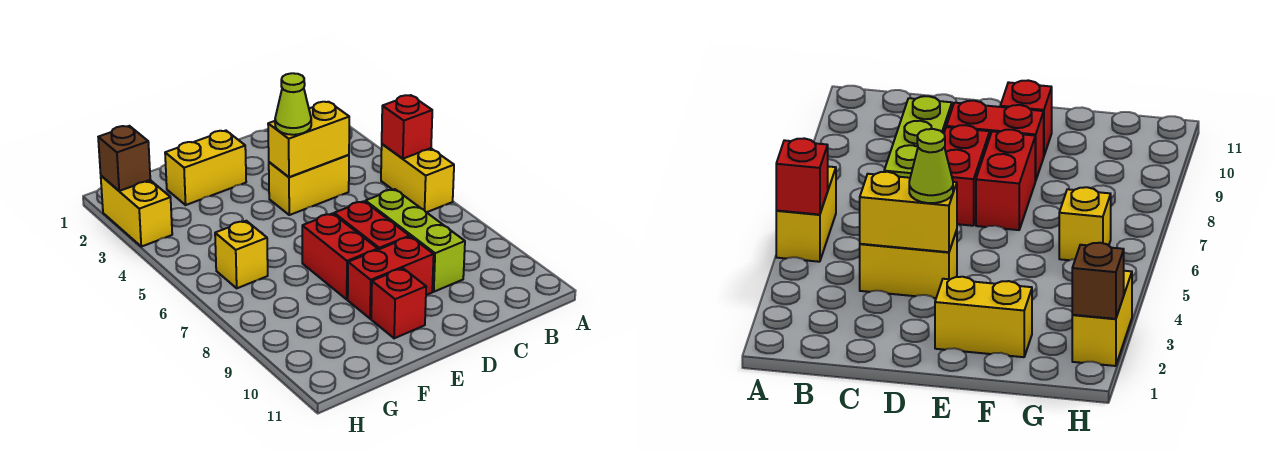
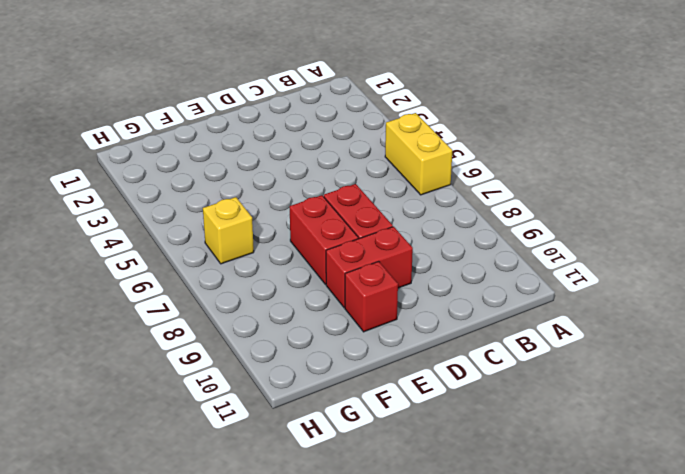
none -> yellow brick C4:D4 level 1
none -> lime brick C7:C9 level 1
none -> yellow brick E2:F2 level 1

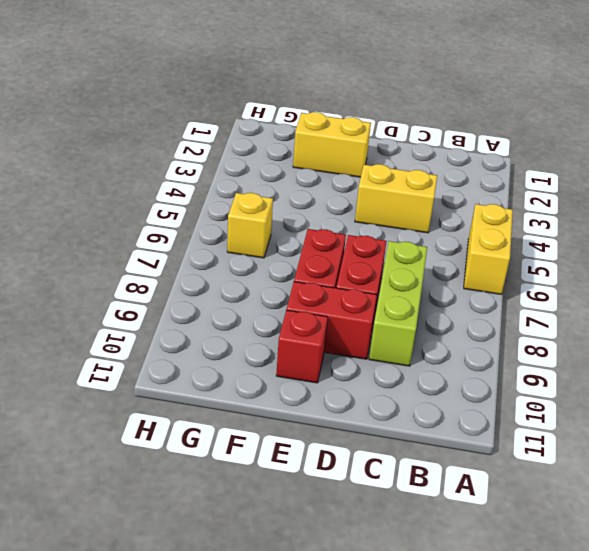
none -> yellow brick H2:H3 level 1
none -> red brick A5 level 2
none -> yellow brick C4:D4 level 2

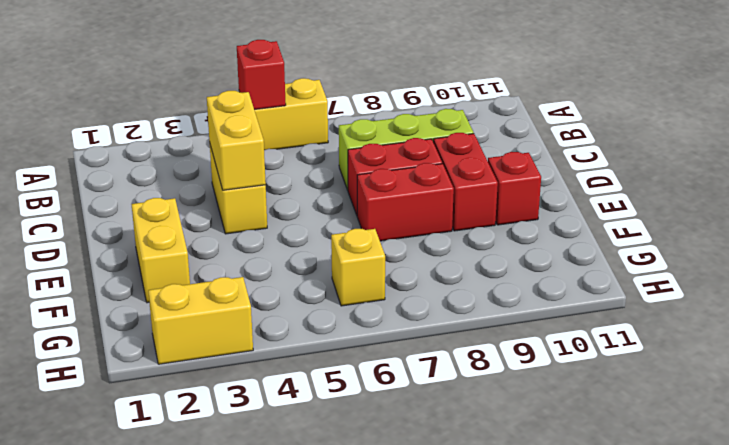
none -> brown brick H2 level 2
none -> lime cone D4 level 3

